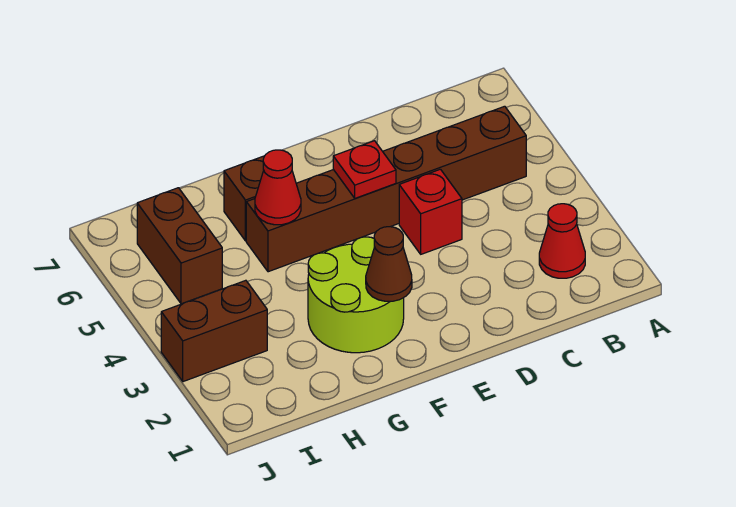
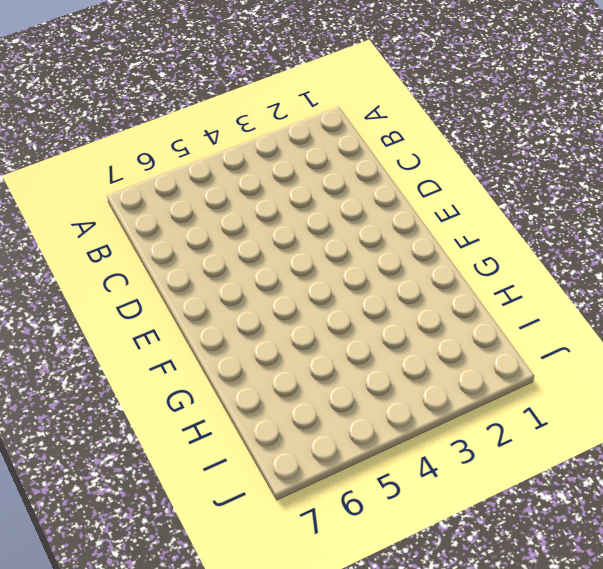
none -> red cone B2 level 1
none -> brown brick B5:G5 level 1

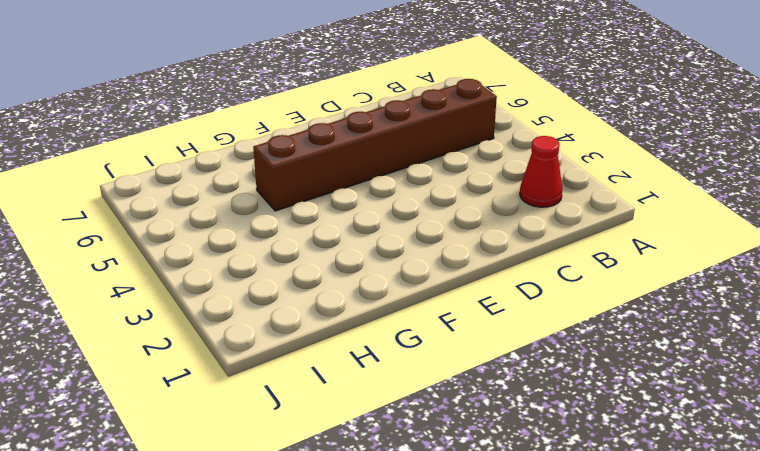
none -> red brick D4 level 1
none -> lime round brick F2:G3 level 1

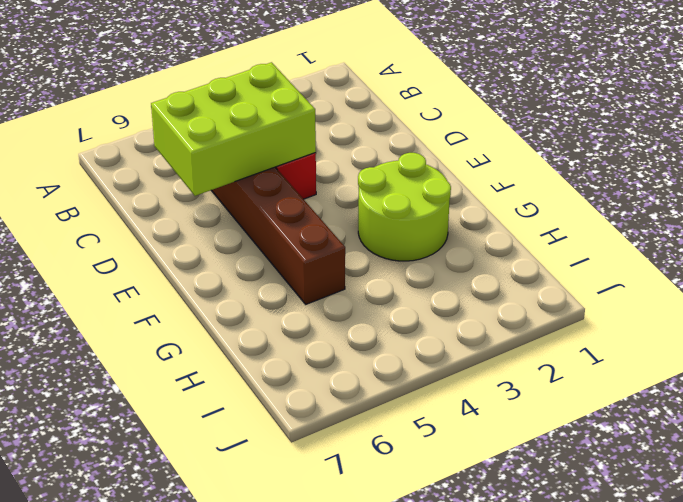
lime brick C4:D6 level 2 -> none
none -> red cone B2 level 1
none -> brown brick G6 level 1

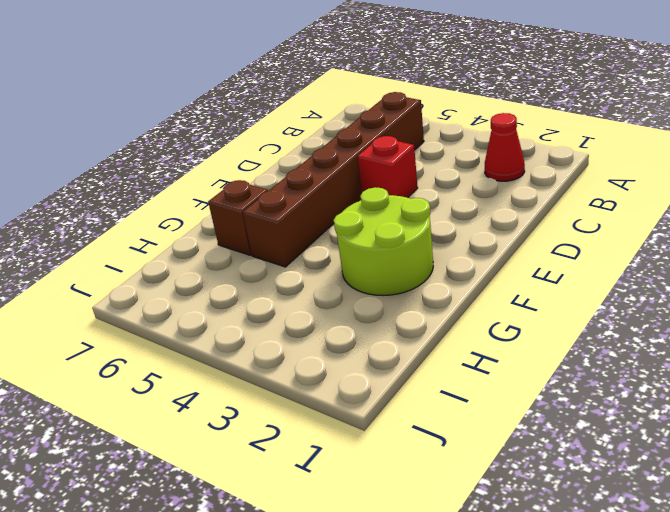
none -> brown brick I3:J3 level 1
none -> brown brick I5:I6 level 1

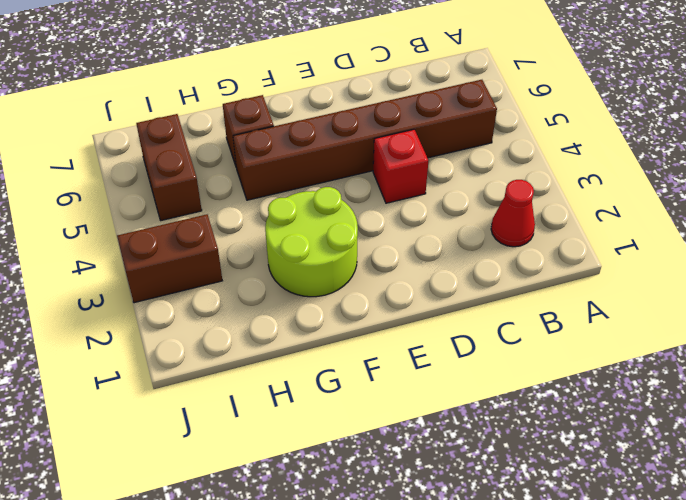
none -> red plate E5 level 2
none -> brown cone F2 level 2

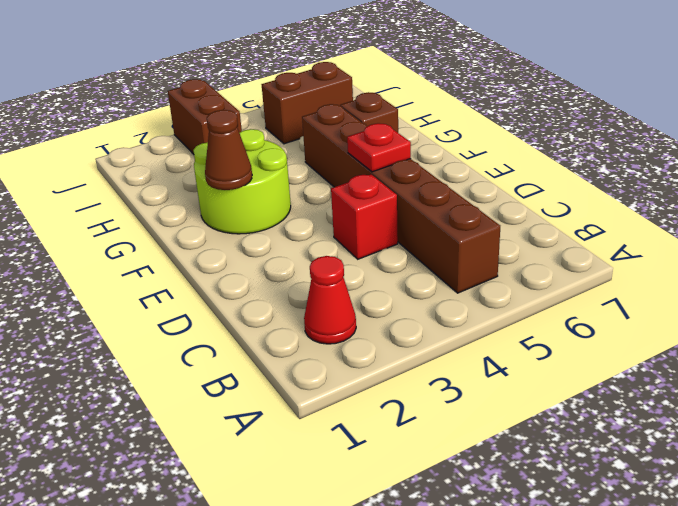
none -> red cone G5 level 2

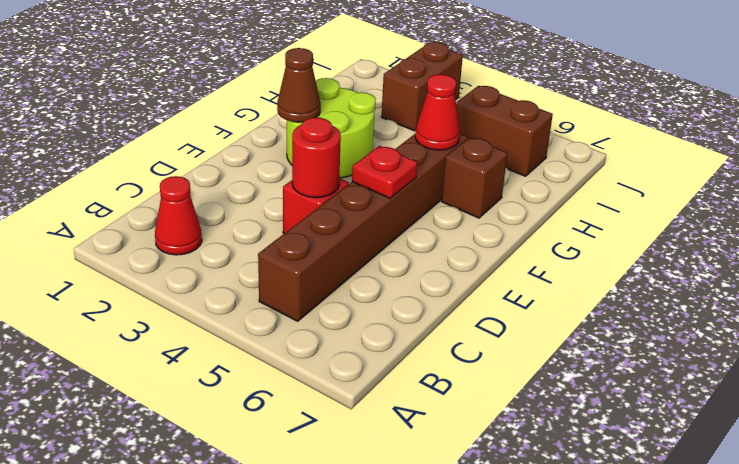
red round brick D4 level 2 -> none

